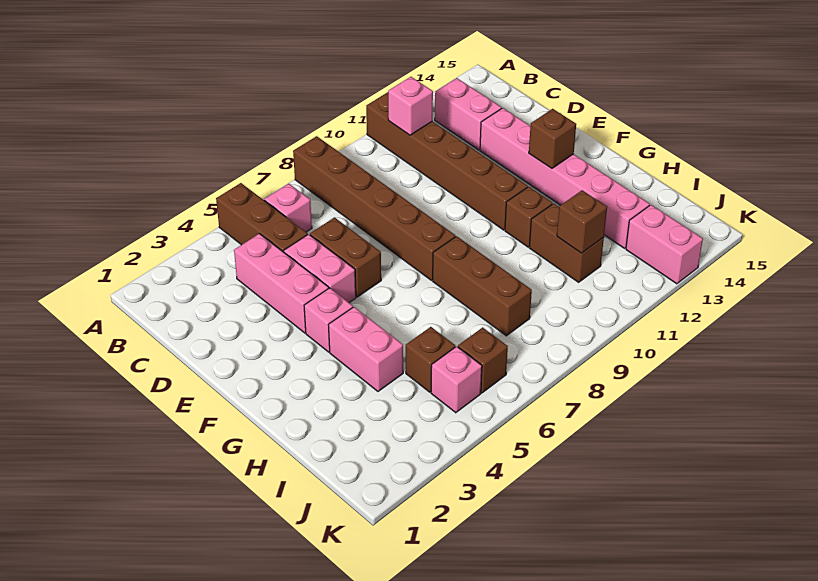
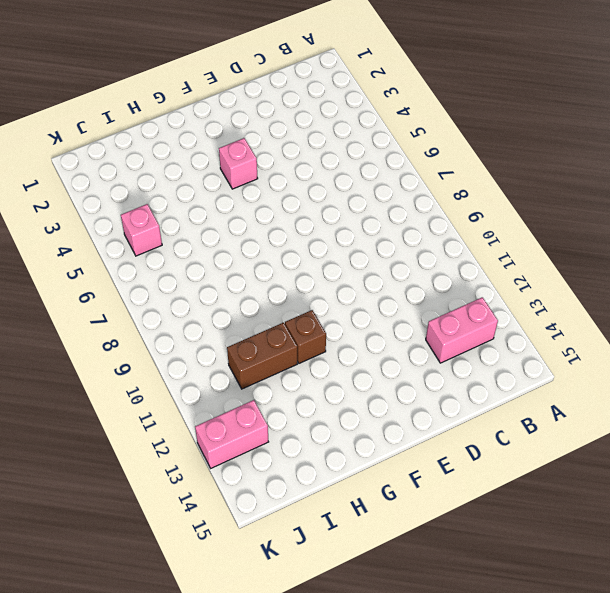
none -> brown brick A5:C5 level 1
none -> brown brick A8:F8 level 1
none -> brown brick A11:F11 level 1

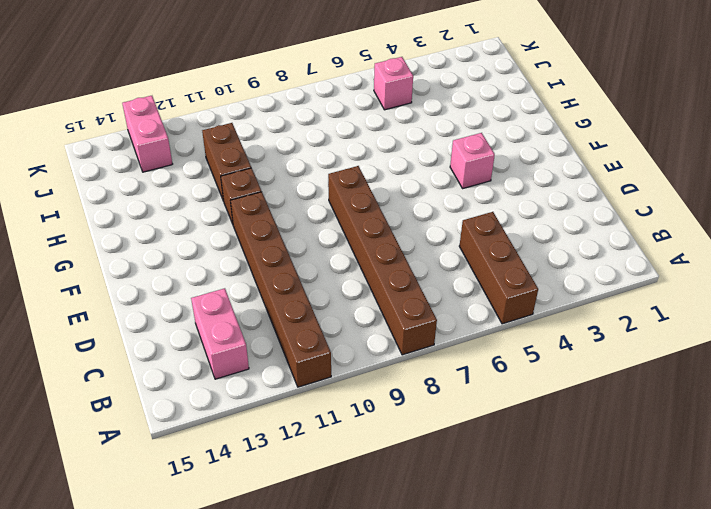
none -> pink brick B6 level 1
none -> pink brick C4:E4 level 1
none -> pink brick D5:E5 level 1

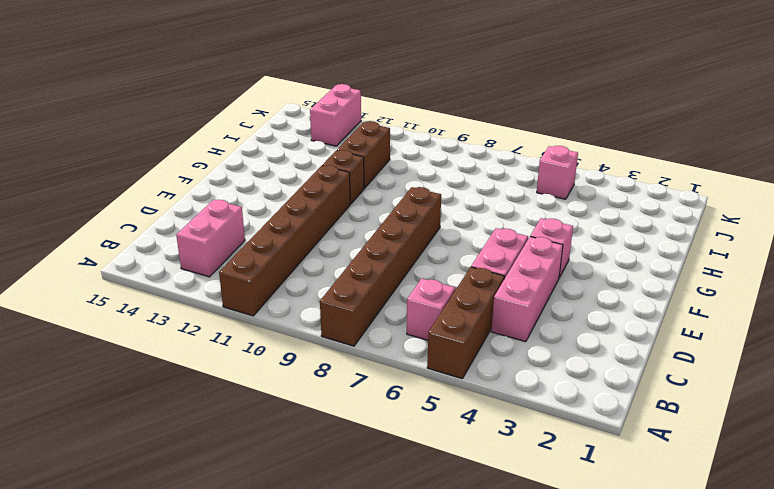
none -> brown brick D6:E6 level 1
none -> pink brick D13:I13 level 1
none -> pink brick G4:H4 level 1

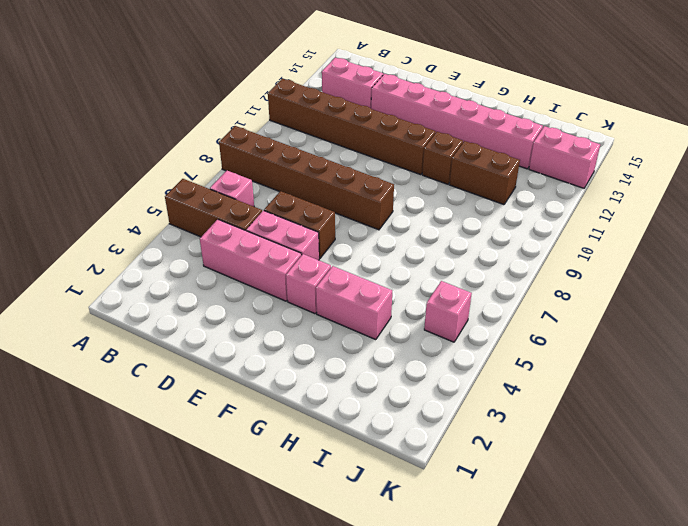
none -> brown brick G8:I8 level 1
none -> brown brick I5 level 1
none -> brown brick J6 level 1

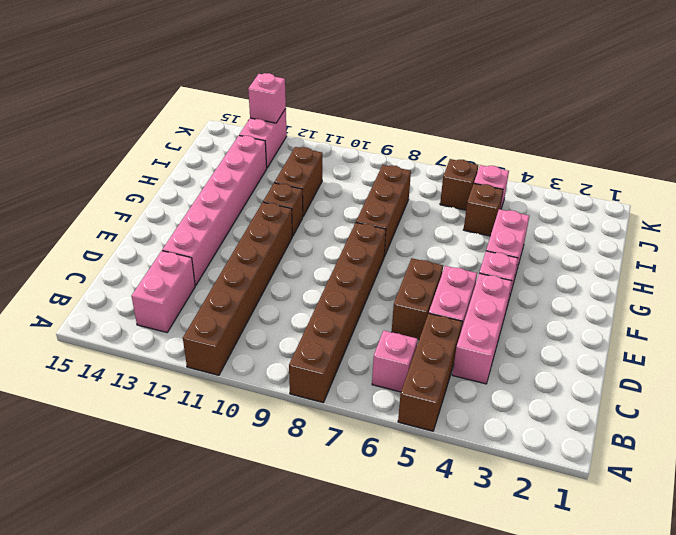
pink brick K13 level 2 -> pink brick B11 level 2
none -> brown brick F13 level 2
none -> brown brick I11 level 2

